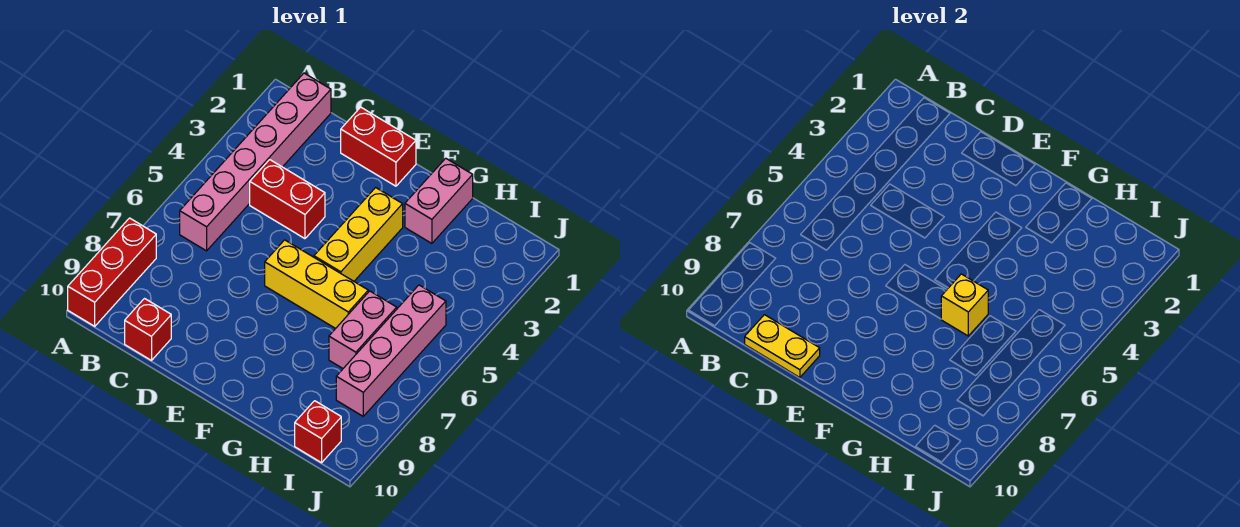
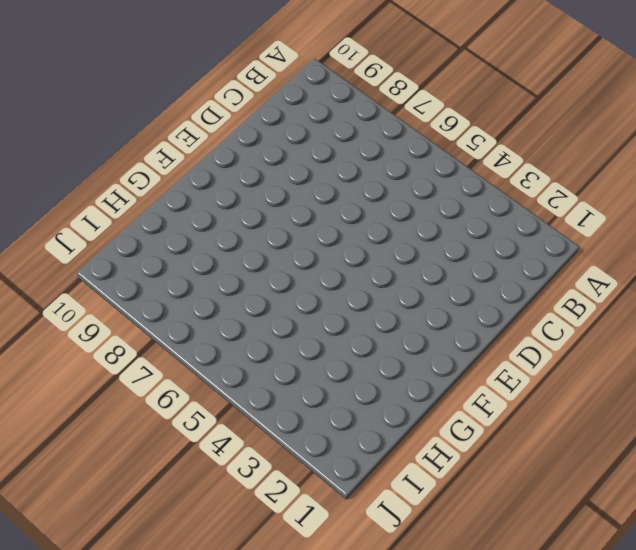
none -> red brick A8:A10 level 1
none -> pink brick B1:B6 level 1
none -> red brick C4:D4 level 1

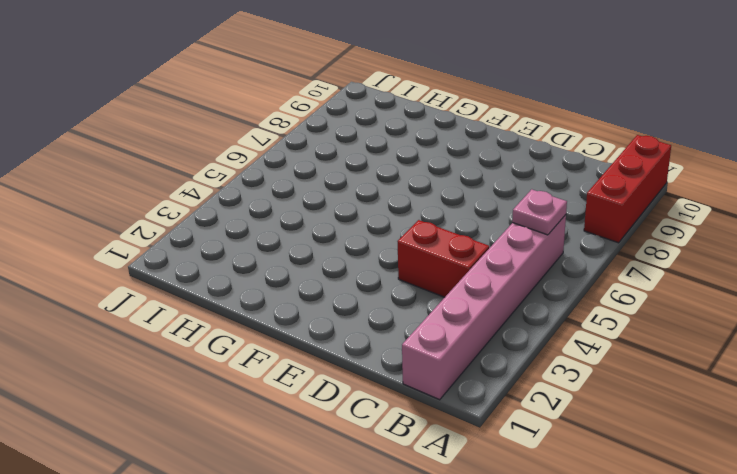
pink plate B6 level 2 -> none
none -> red brick C10 level 1
none -> red brick D1:E1 level 1
none -> yellow brick E6:G6 level 1

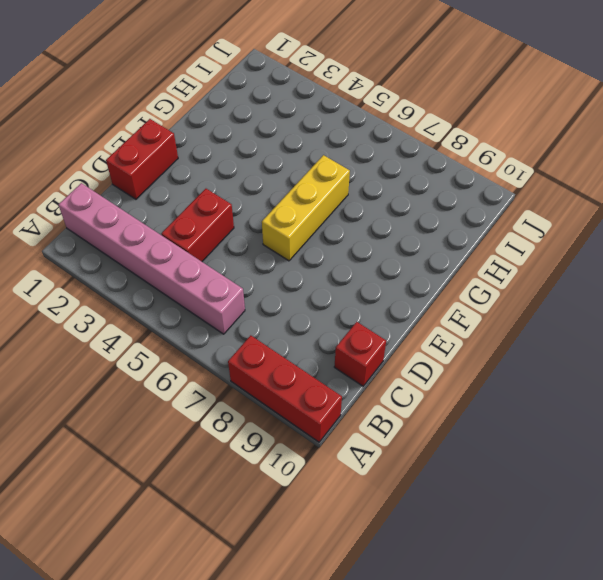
none -> yellow brick F3:F5 level 1
none -> pink brick G1:G2 level 1
none -> pink brick H6:H7 level 1

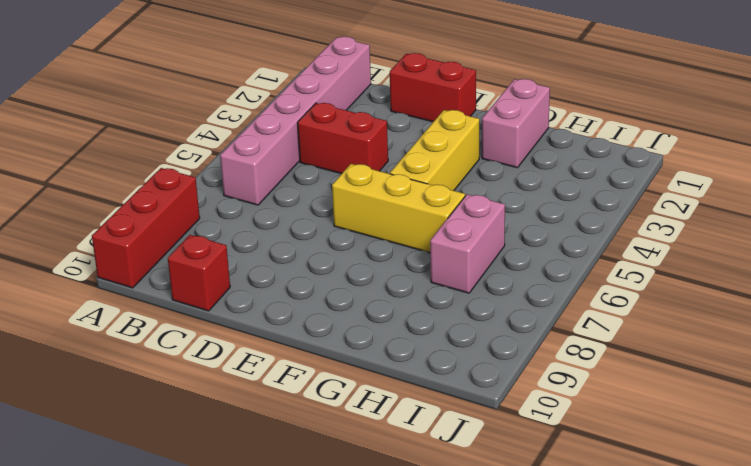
none -> pink brick I5:I8 level 1
none -> red brick I10 level 1
none -> yellow plate C10:D10 level 2

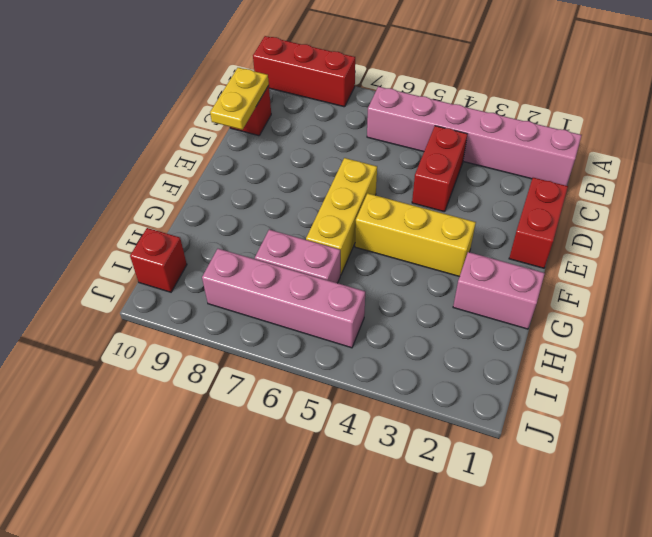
none -> yellow brick G6 level 2

